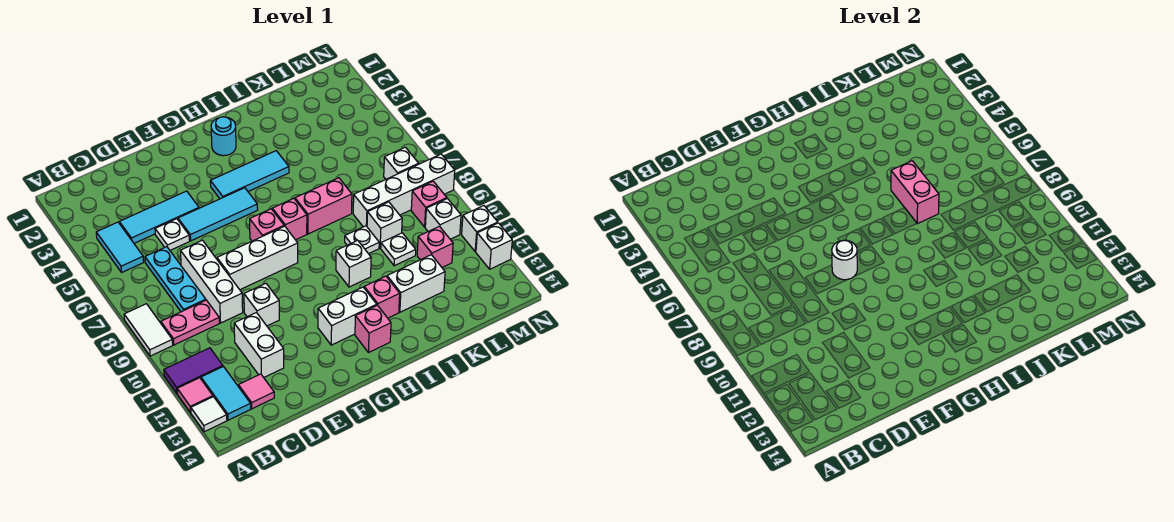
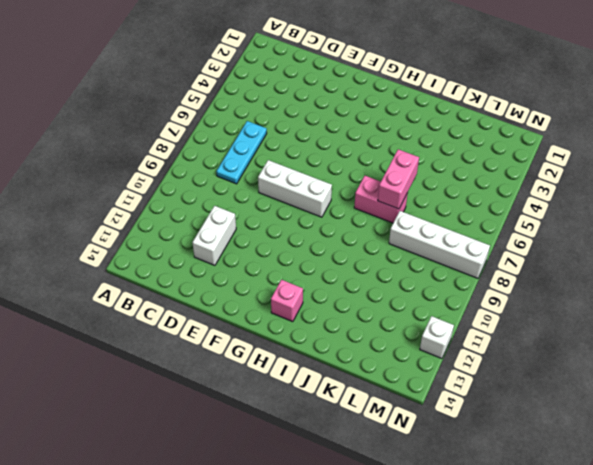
none -> white tile A8:A9 level 1
none -> purple tile A11:B11 level 1
none -> pink tile A12 level 1
none -> white tile A13 level 1

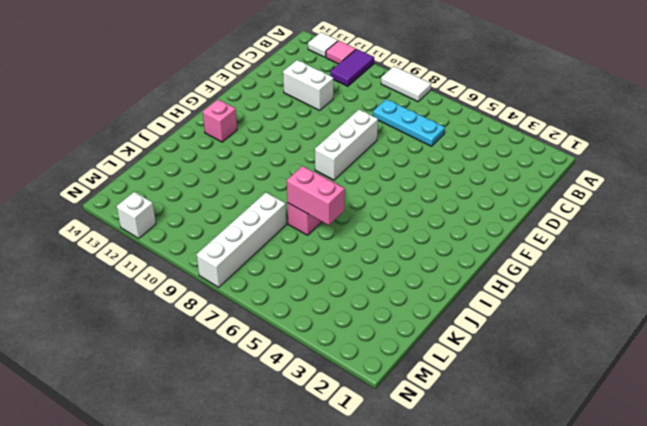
none -> cyan tile B4:B5 level 1
none -> pink plate B9:C9 level 1
none -> cyan tile B12:B13 level 1
none -> cyan tile C4:E4 level 1

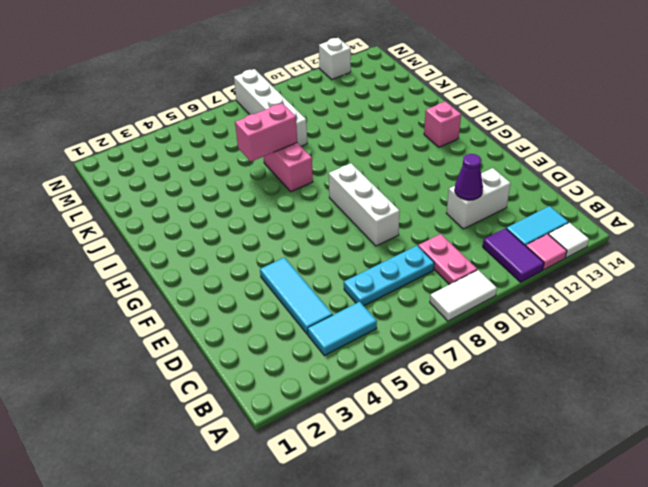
purple cone D11 level 2 -> none
none -> pink tile C13 level 1
none -> white plate D5 level 1
none -> white brick D7:D9 level 1
none -> cyan tile E5:G5 level 1

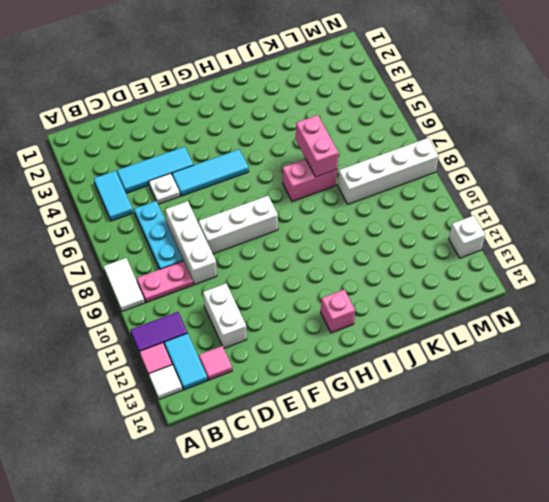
none -> white brick E10 level 1
none -> cyan tile G4:I4 level 1
none -> pink brick G7 level 1
none -> white brick G12:H12 level 1

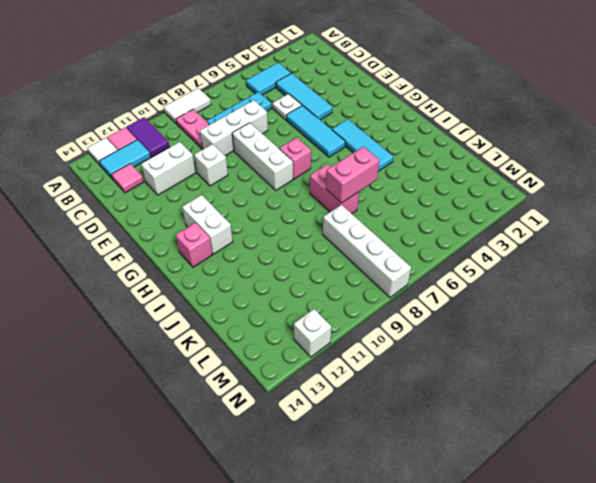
none -> cyan round brick H2 level 1
none -> pink brick H7 level 1
none -> white brick I10 level 1
none -> pink brick I12 level 1

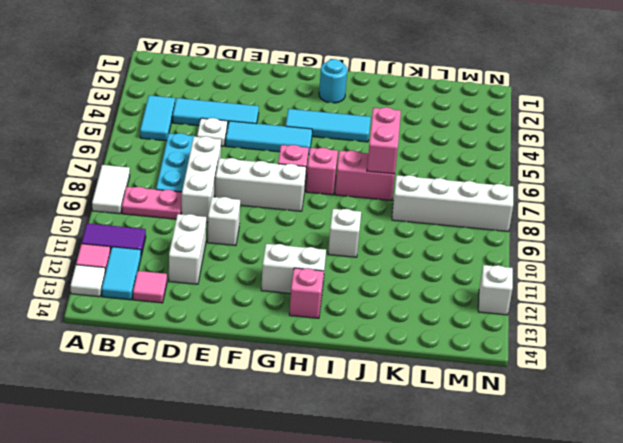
none -> pink brick I12 level 1
none -> white plate J9 level 1
none -> white brick J12:K12 level 1
none -> white brick K9 level 1

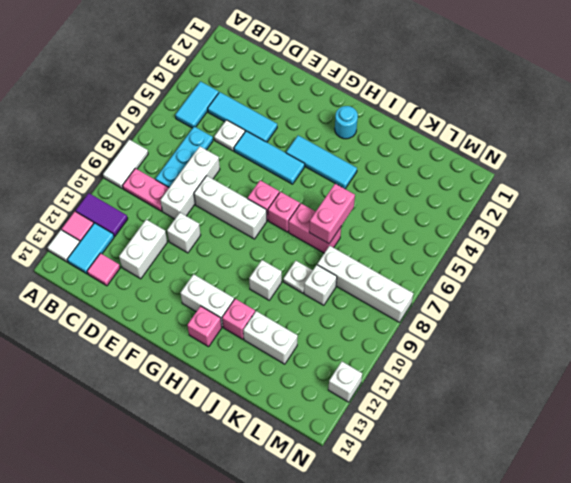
none -> white plate K10 level 1
none -> pink brick L11 level 1
none -> white brick M7 level 1
none -> pink brick M9 level 1

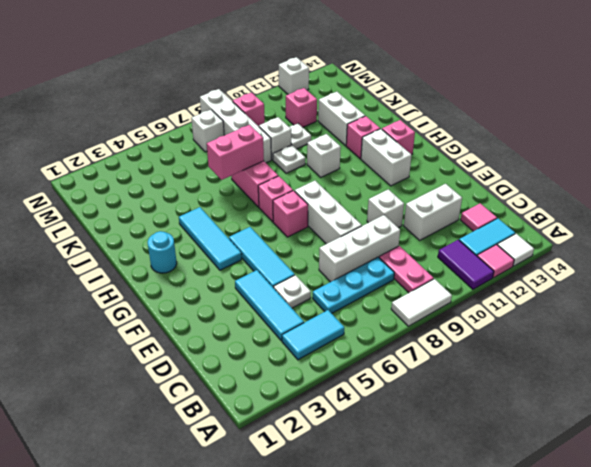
none -> white brick M10 level 1
none -> white brick N11 level 1
none -> white round brick F8 level 2

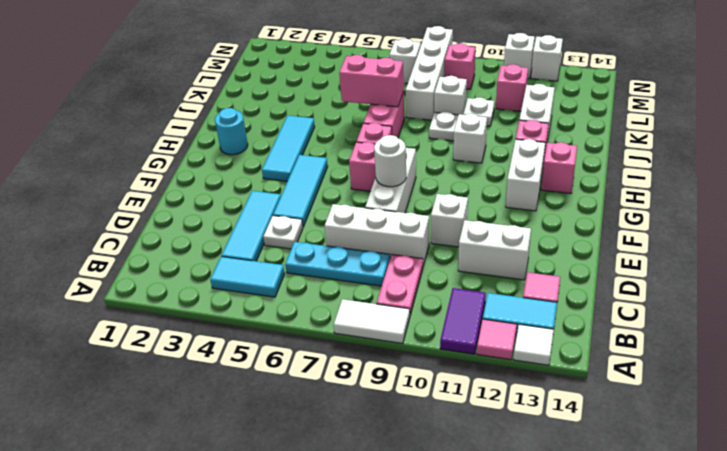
none -> white brick M10 level 1

